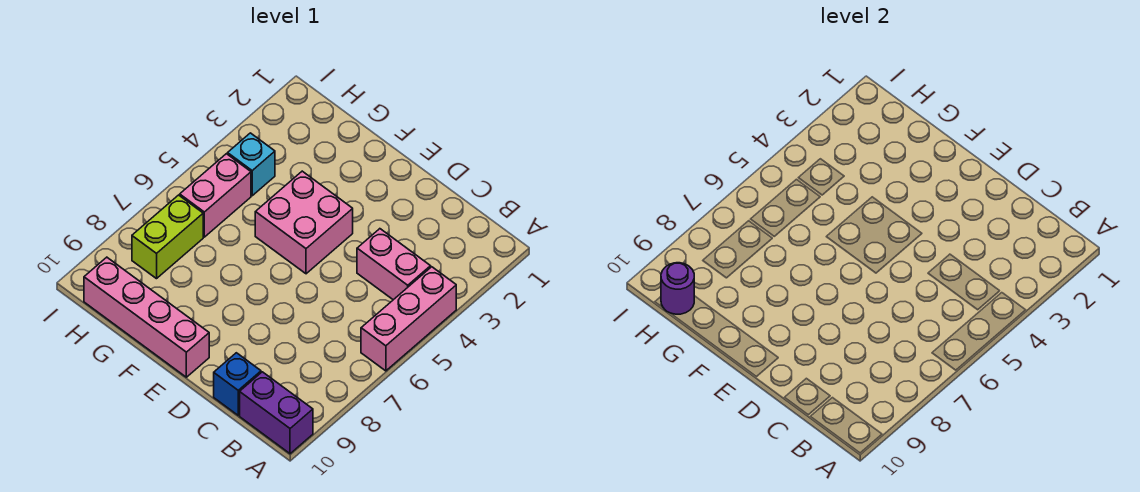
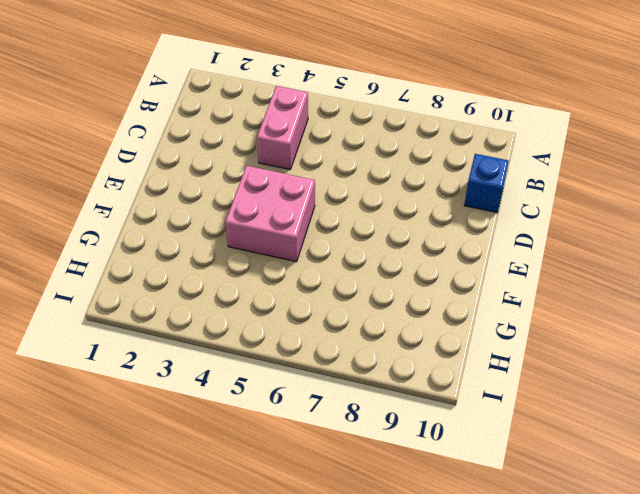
none -> pink brick A4:A6 level 1
none -> purple brick A10:B10 level 1

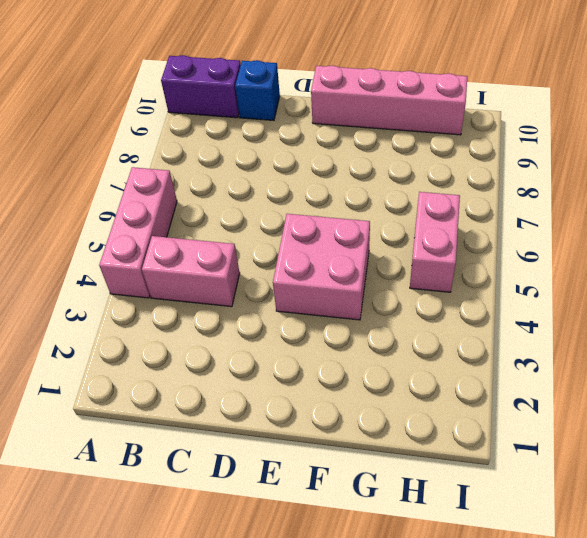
none -> cyan brick H4 level 1
none -> lime brick H7:H8 level 1

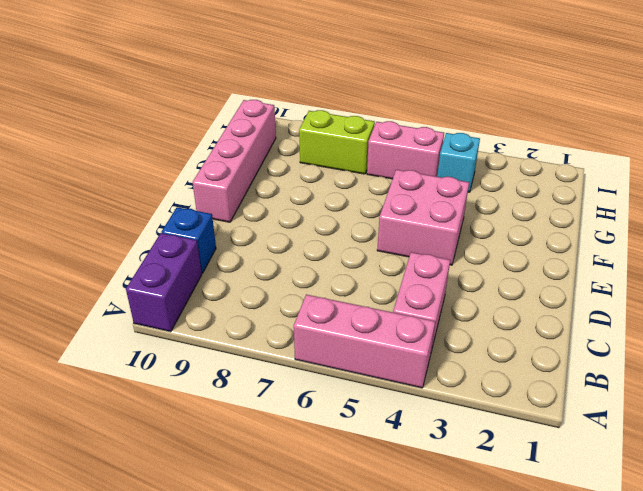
none -> purple round brick H10 level 2

